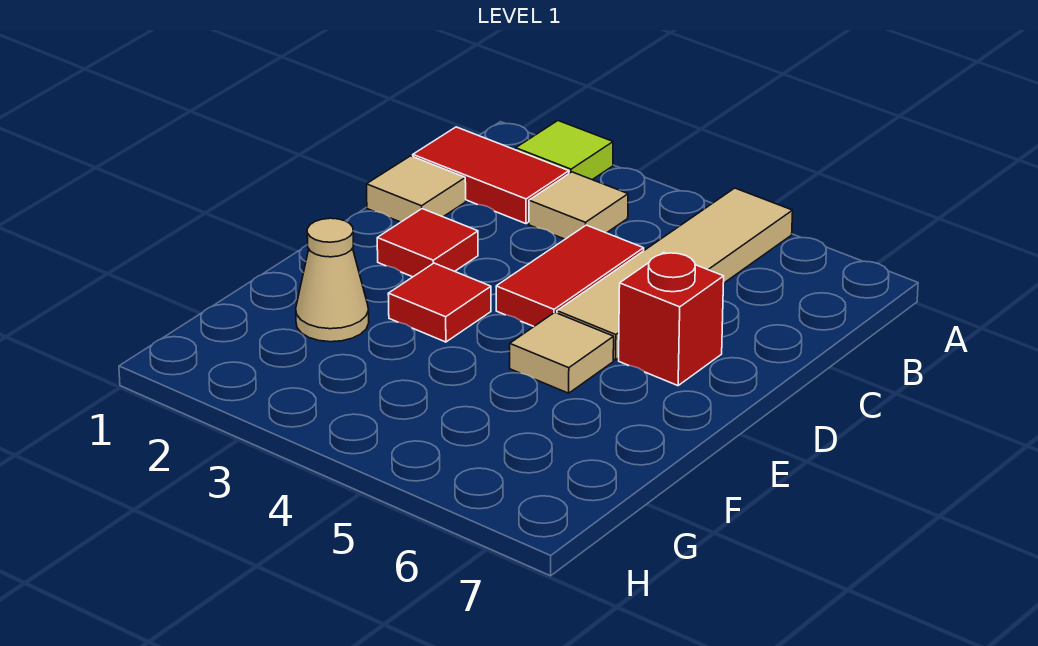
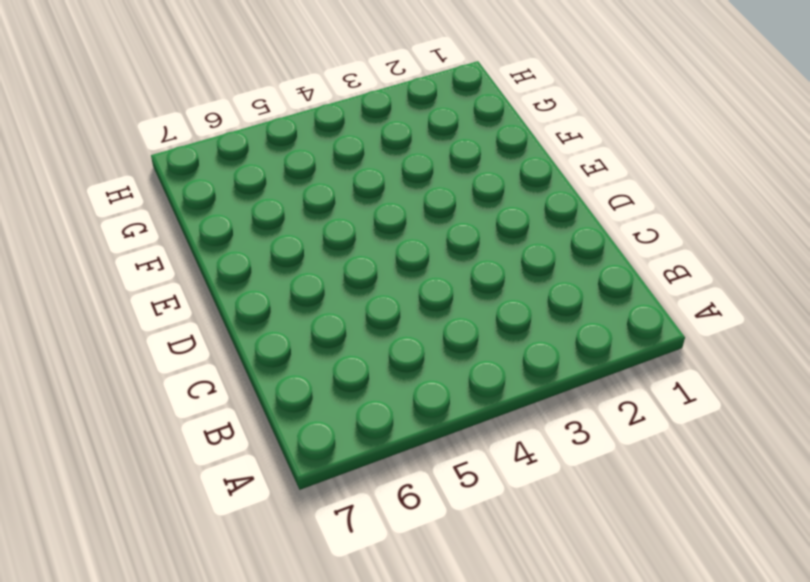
none -> lime tile A2 level 1
none -> tan tile A5:D5 level 1

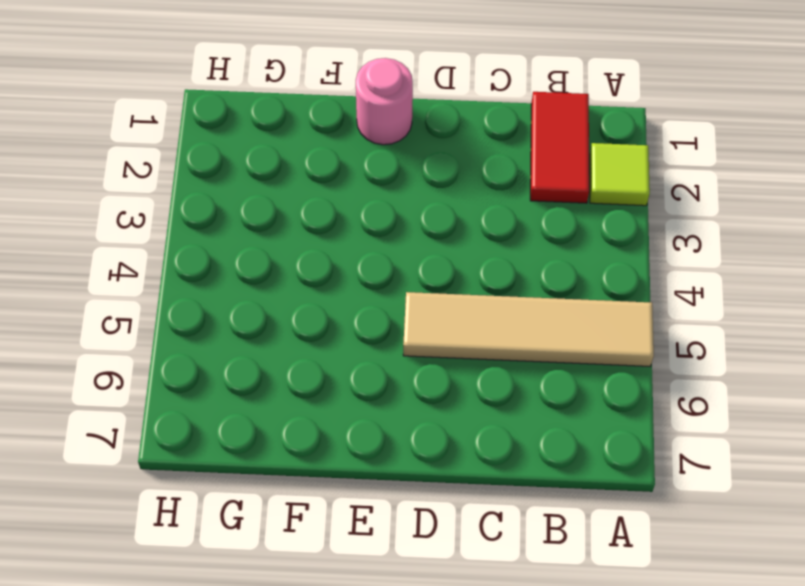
pink round brick E1 level 1 -> none
none -> tan tile B3 level 1
none -> tan tile C1 level 1

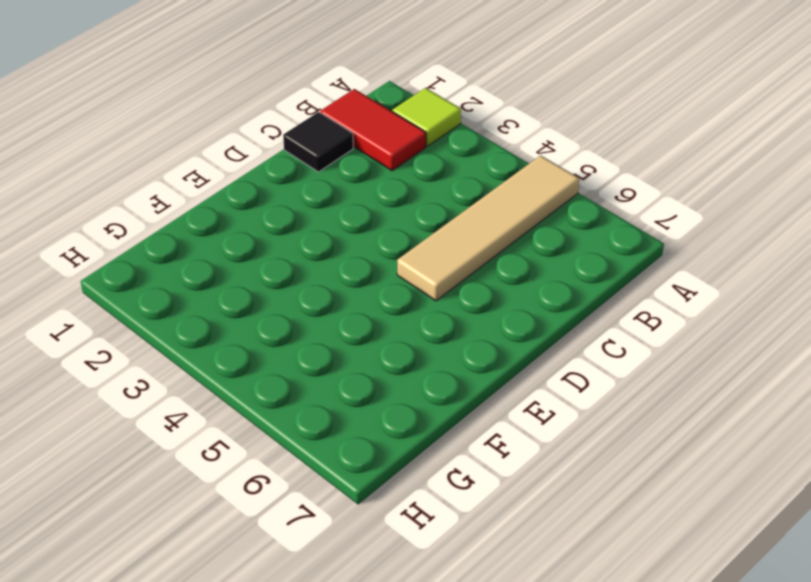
black tile C1 level 1 -> tan tile C1 level 1
none -> tan tile B3 level 1
none -> red tile C4:D4 level 1

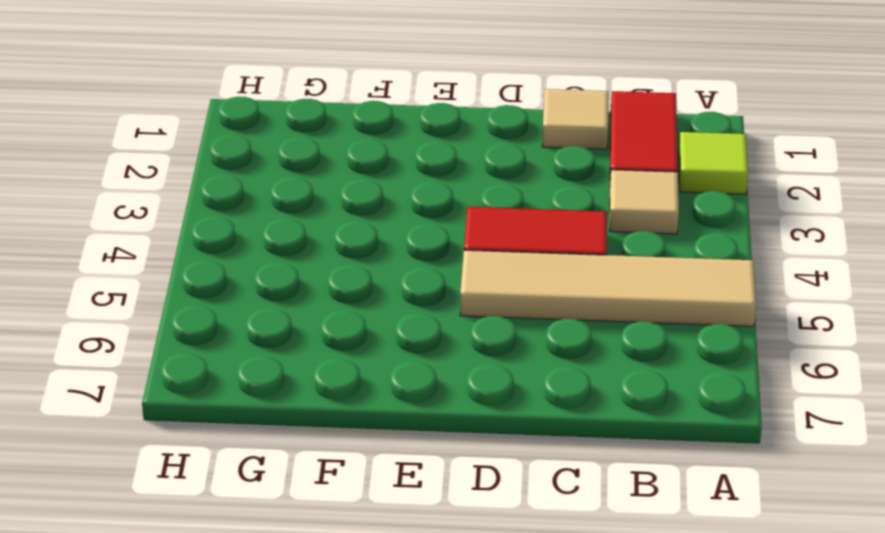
none -> red tile D2 level 1
none -> red brick D6 level 1

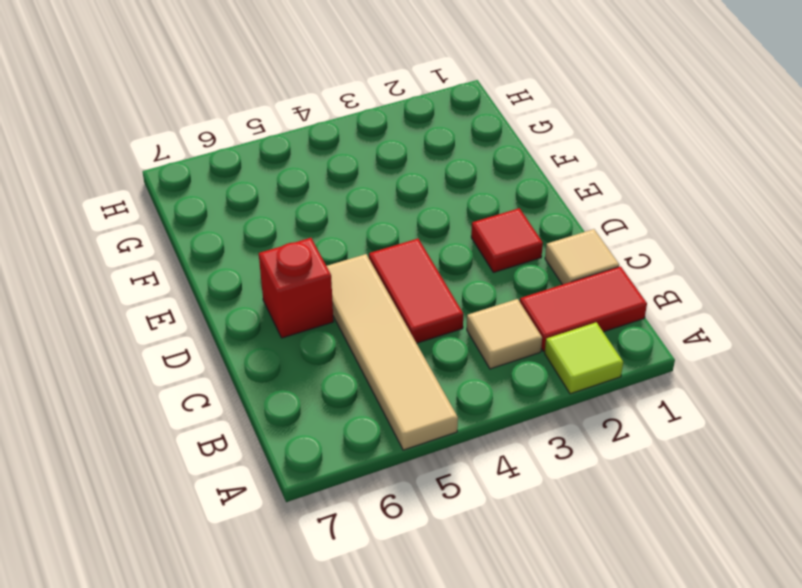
none -> red tile E3 level 1
none -> tan tile E5 level 1

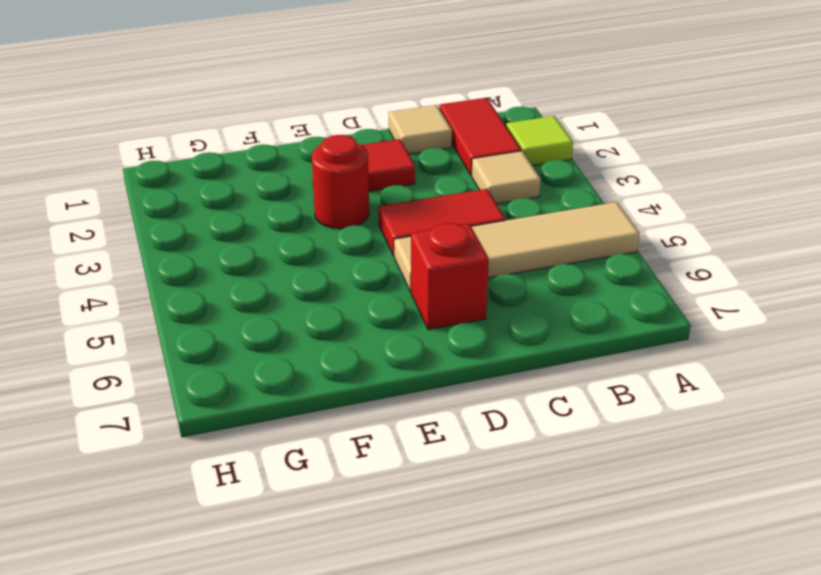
red round brick E3 level 1 -> red tile E3 level 1
none -> tan tile E5 level 1
none -> tan cone F2 level 1

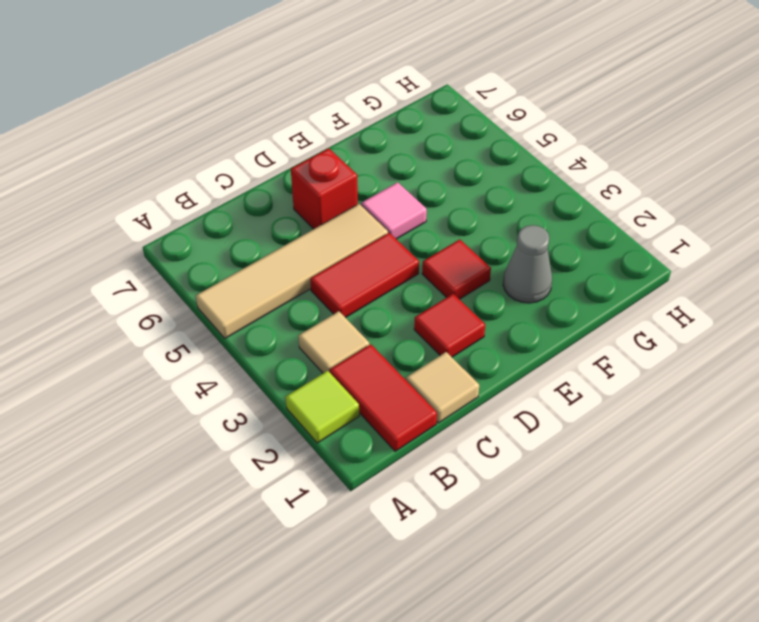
pink tile E5 level 1 -> tan tile E5 level 1
grey cone F2 level 1 -> tan cone F2 level 1

